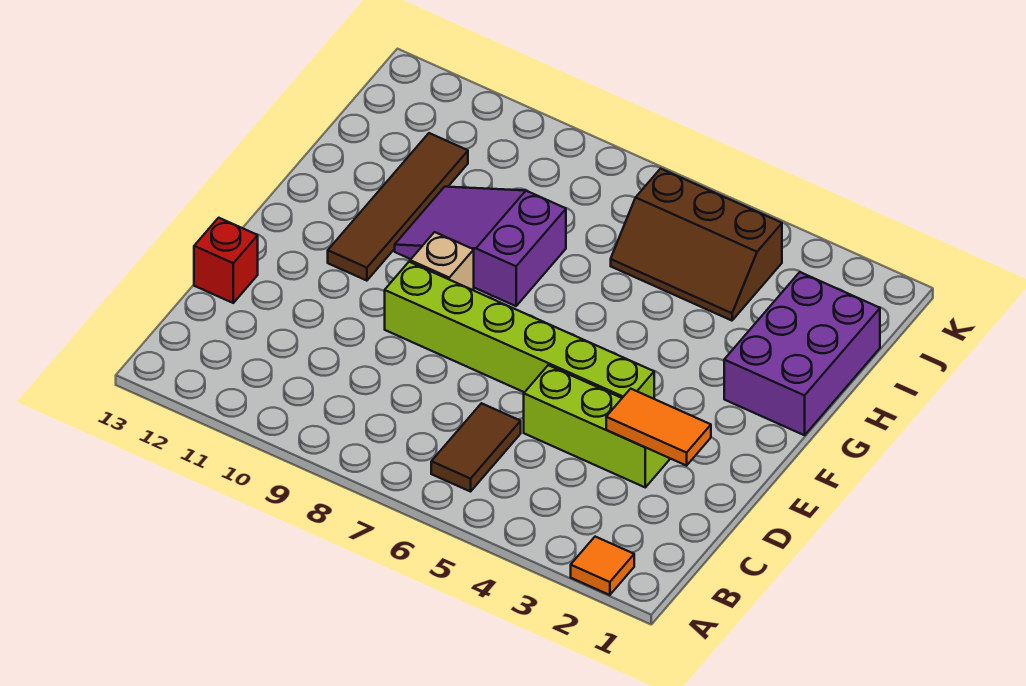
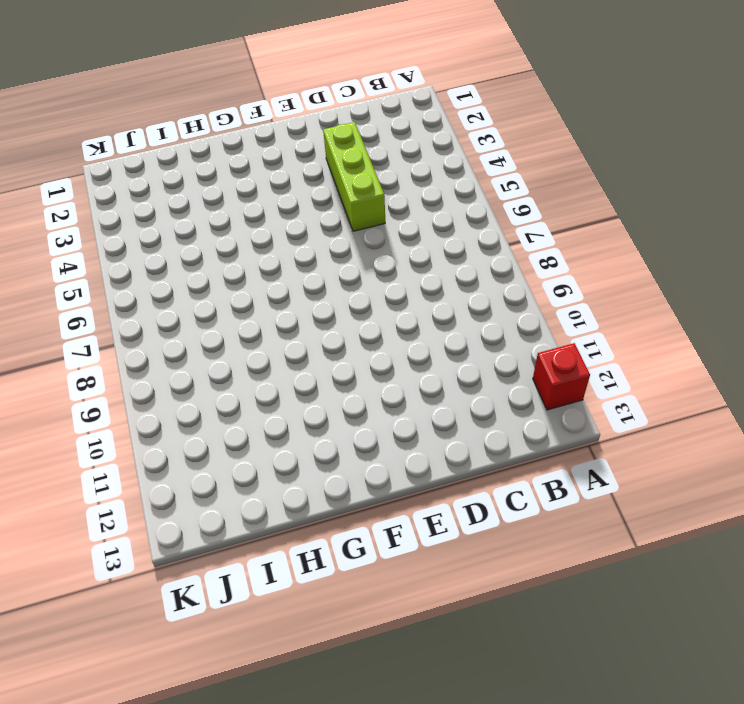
red brick A12 level 1 -> red brick D13 level 1
none -> orange tile A2 level 1
none -> brown tile B6:C6 level 1

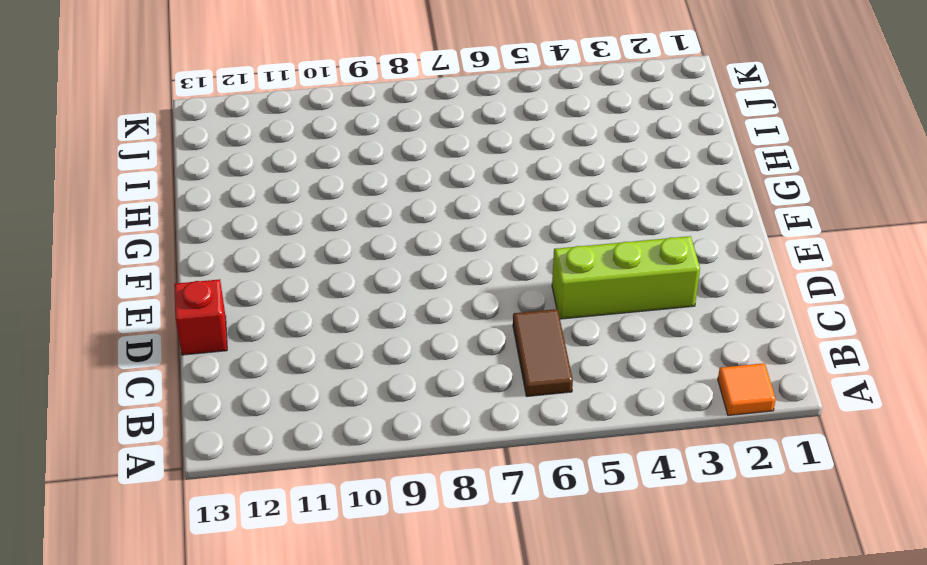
none -> lime brick E4:E9 level 1
none -> tan brick F9 level 1

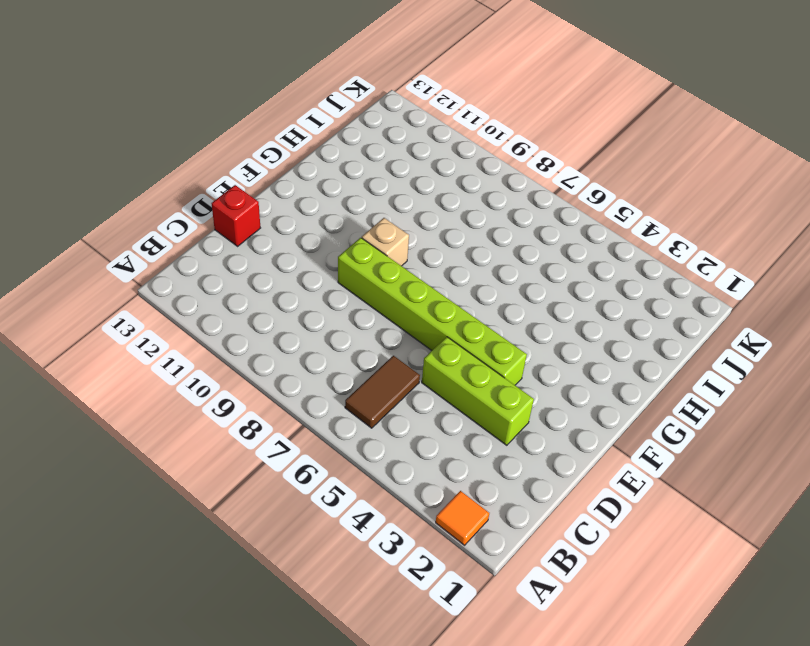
none -> brown tile F11:I11 level 1
none -> purple brick G1:I2 level 1

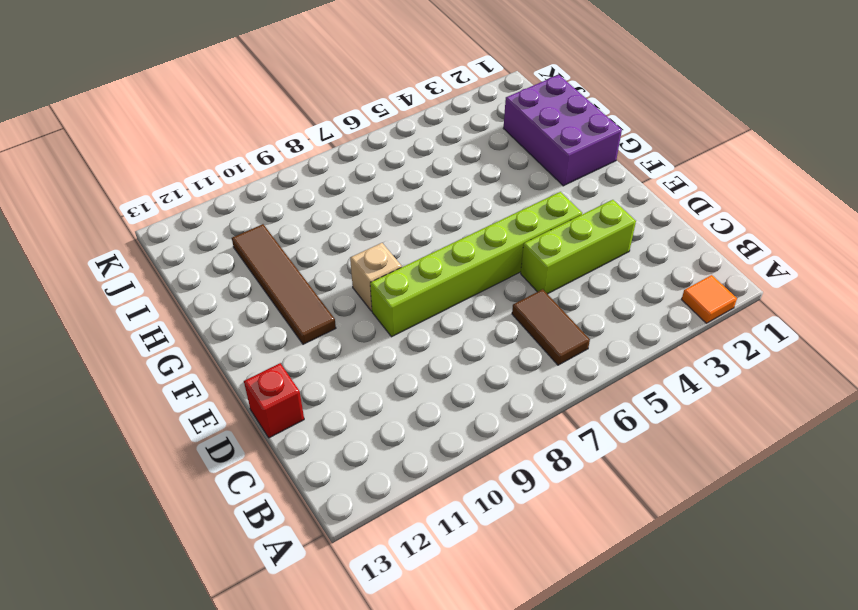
none -> purple slope G8:H10 level 1 top 8
none -> brown slope I4:J6 level 1 top J

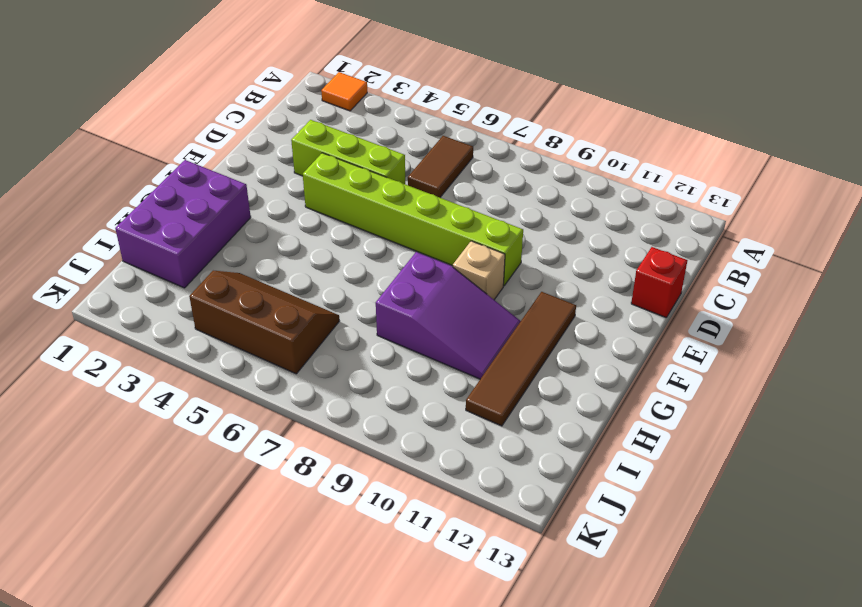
none -> orange tile D2:D3 level 2

